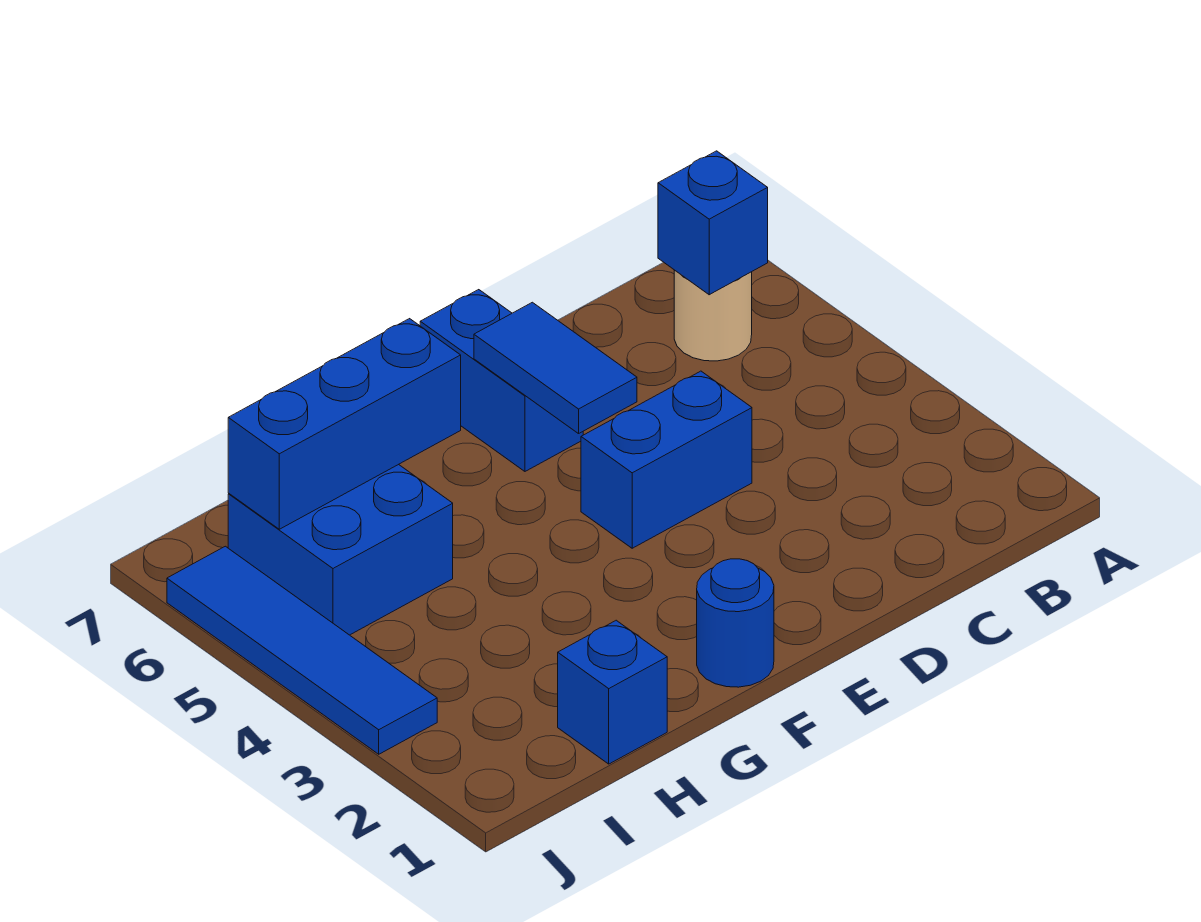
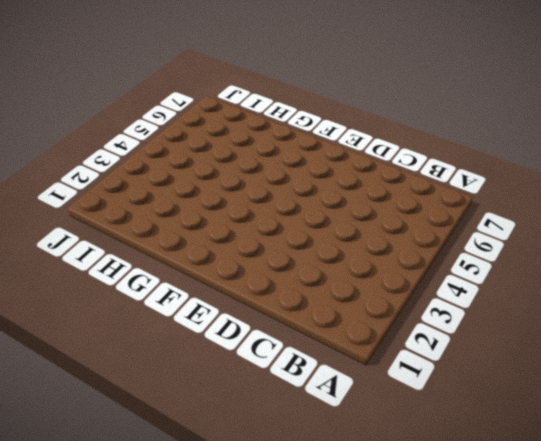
none -> tan round brick B6 level 1
none -> blue brick D4:E4 level 1

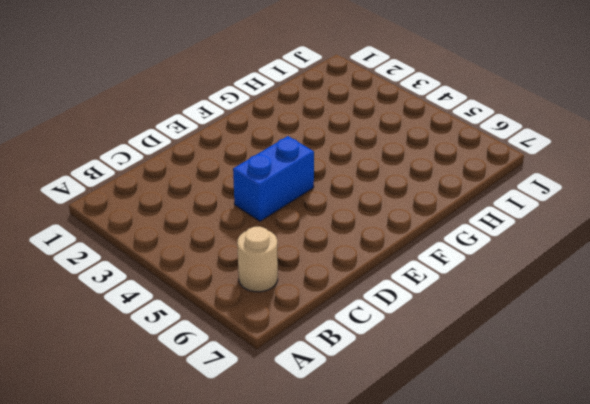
none -> blue brick E6:E7 level 1
none -> blue round brick F1 level 1

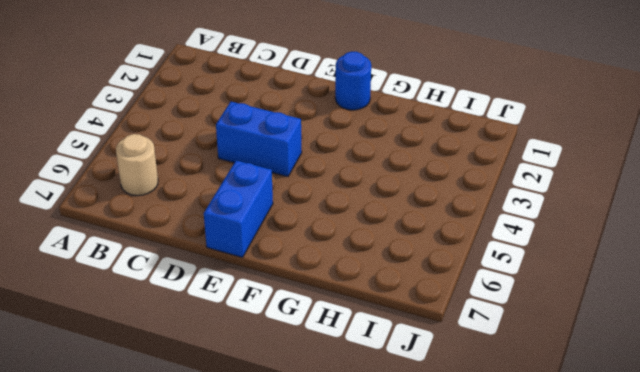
none -> blue brick H1 level 1
none -> blue brick H5:I6 level 1

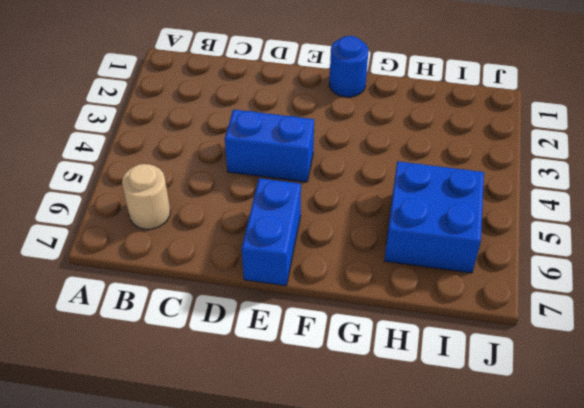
none -> blue brick H1 level 1
none -> blue tile J3:J6 level 1

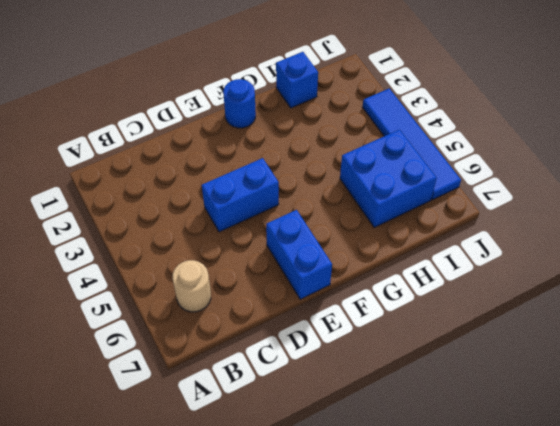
none -> blue brick B6 level 2
none -> blue tile E5:E6 level 2

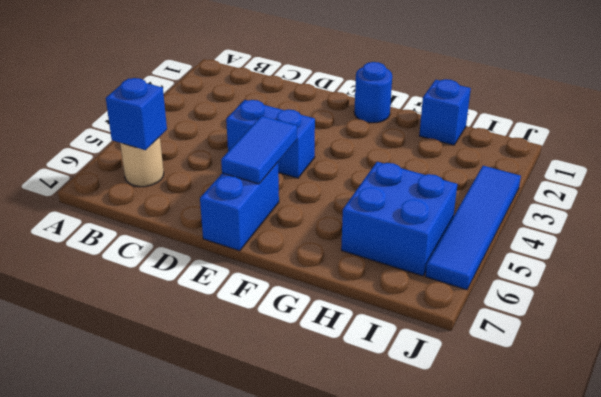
none -> blue brick G6:I6 level 2

